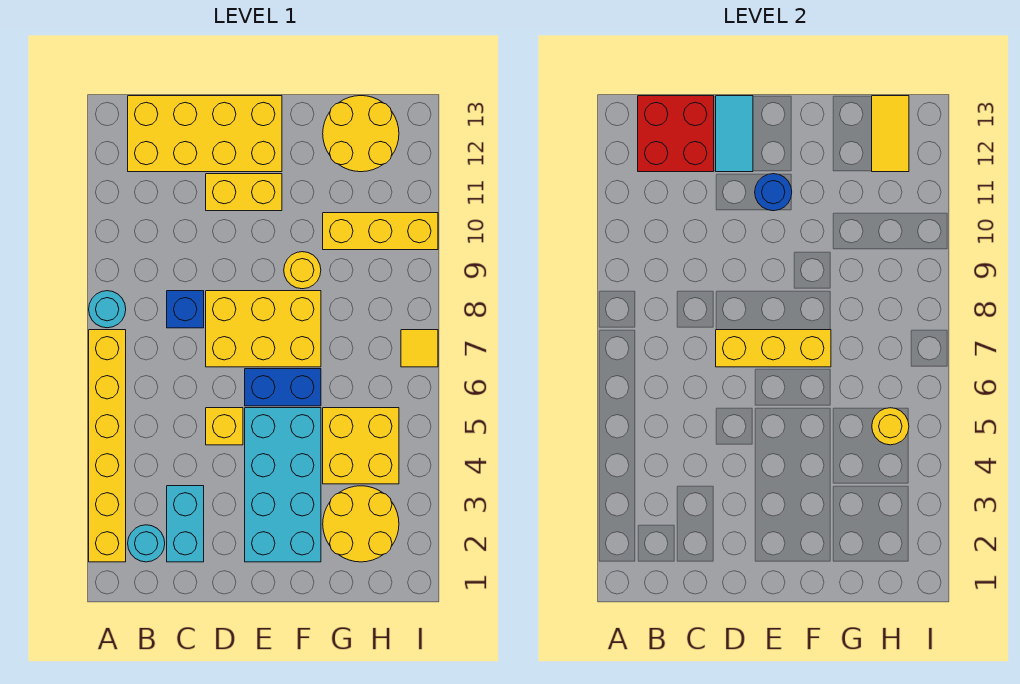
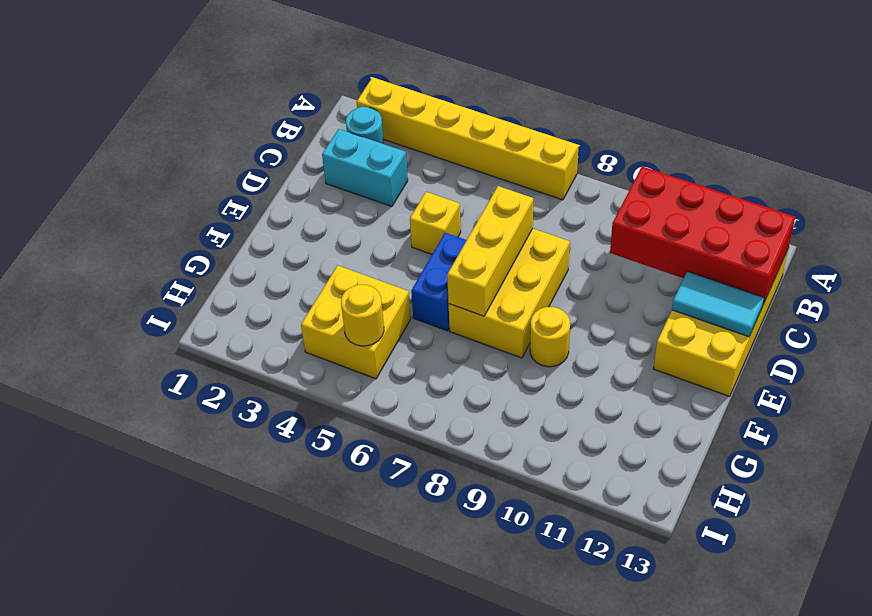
red brick B10:C13 level 2 -> red brick B12:C13 level 2
none -> cyan round brick A8 level 1
none -> blue brick C8 level 1
none -> yellow brick D11:E11 level 1

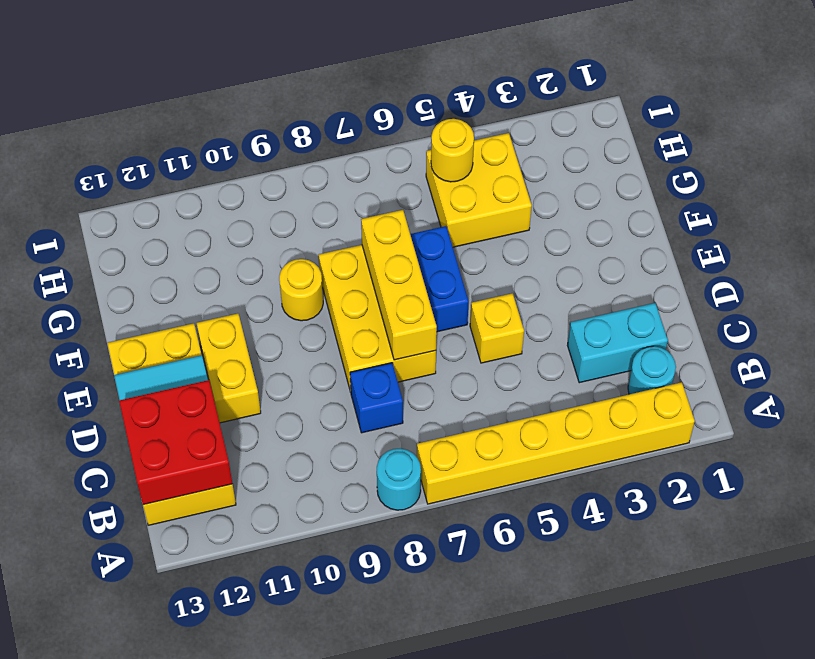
none -> cyan brick E2:F5 level 1
none -> yellow round brick G2:H3 level 1
none -> yellow brick G10:I10 level 1

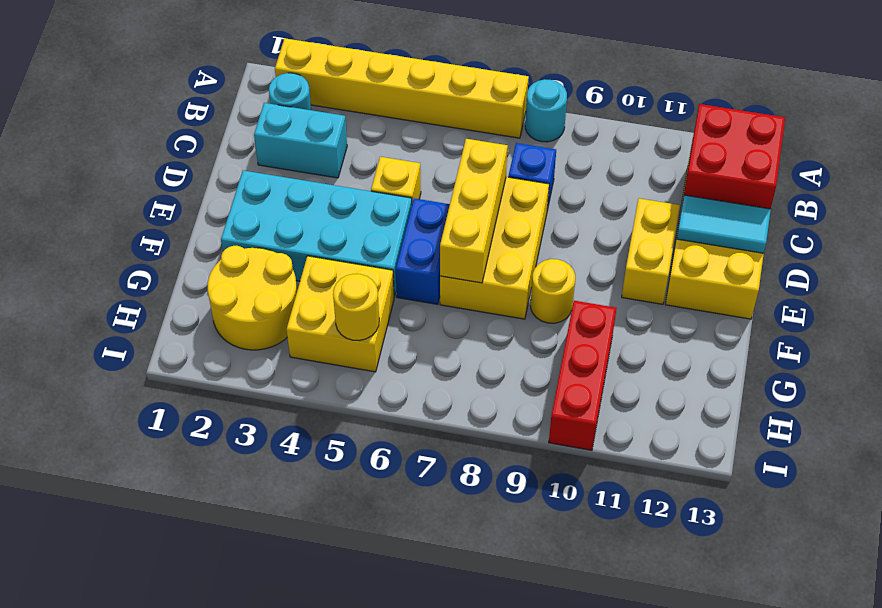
red brick G10:I10 level 1 -> yellow brick G10:I10 level 1
none -> yellow round brick G12:H13 level 1
none -> yellow tile I7 level 1
none -> blue round brick E11 level 2

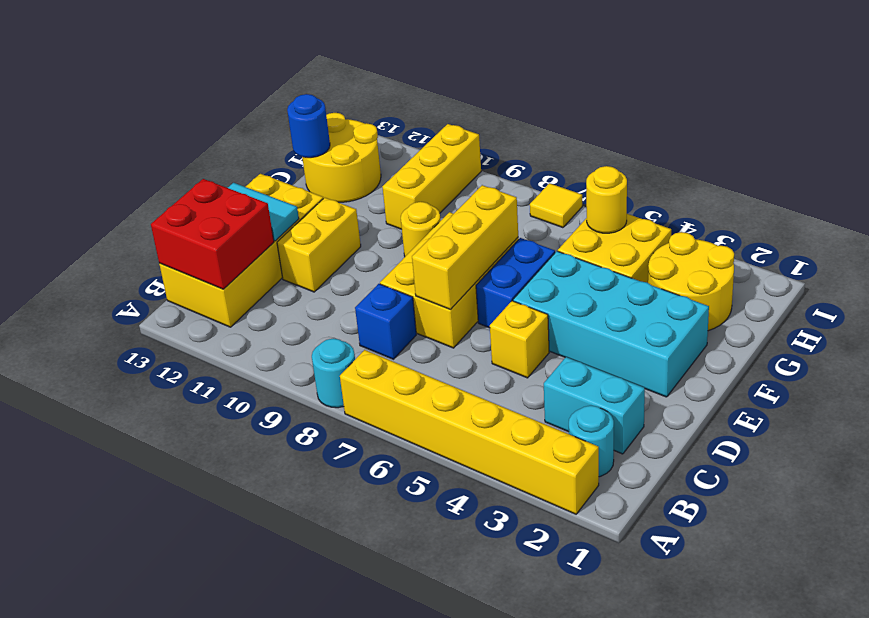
blue round brick G13 level 2 -> blue round brick E11 level 2
none -> yellow tile H12:H13 level 2

